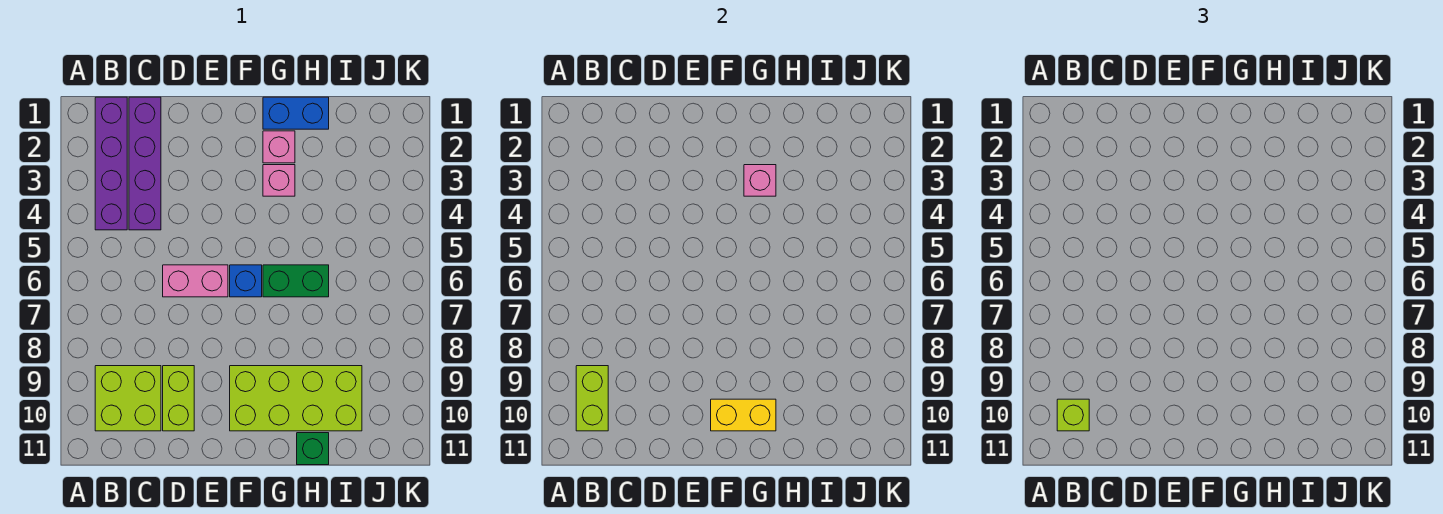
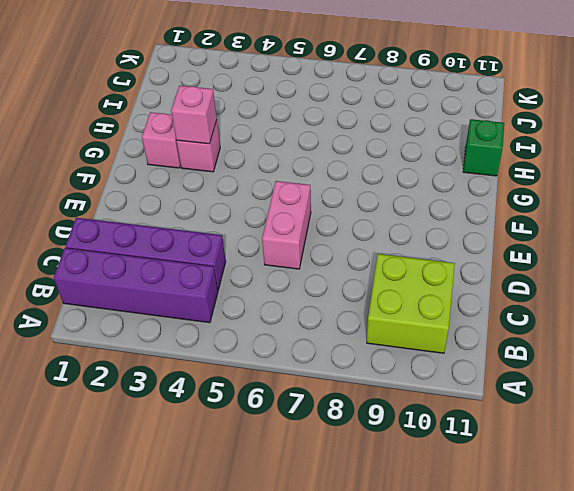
none -> lime brick D9:D10 level 1
none -> blue brick F6 level 1
none -> lime brick F9:I10 level 1

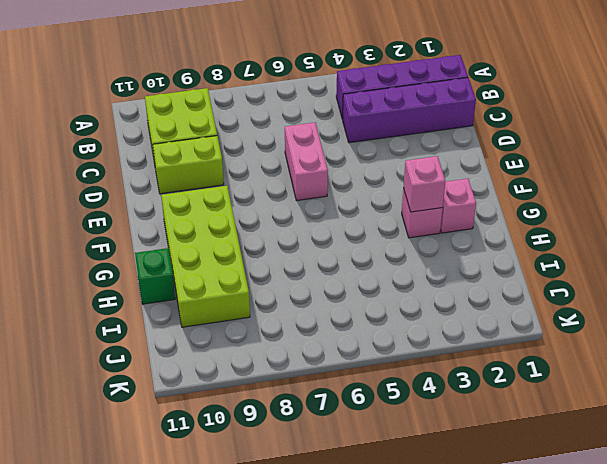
none -> blue brick F6 level 1
none -> blue brick G1:H1 level 1
none -> green brick G6:H6 level 1

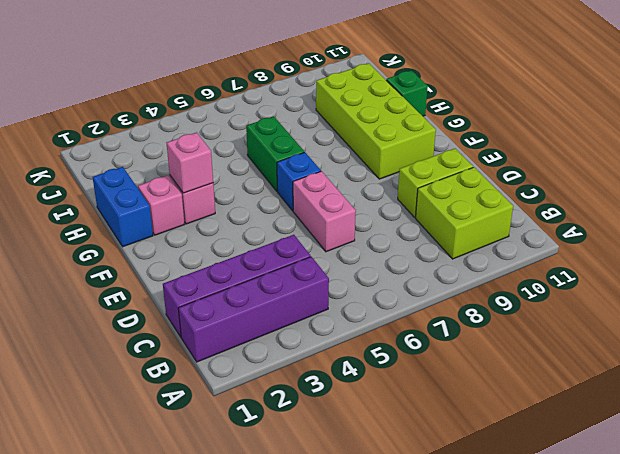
none -> lime brick B9:B10 level 2
none -> yellow brick F10:G10 level 2
none -> lime brick B10 level 3

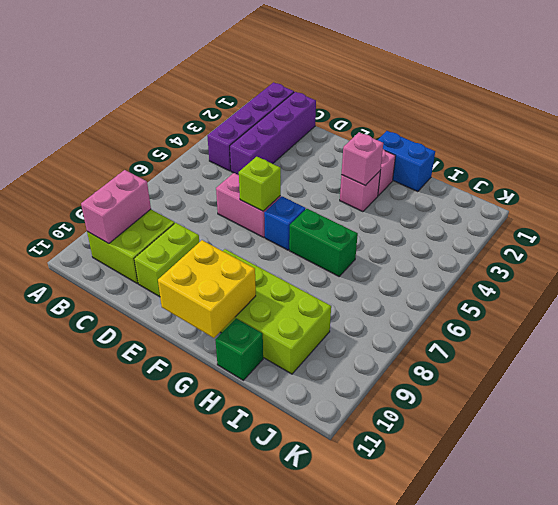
pink brick B9:B10 level 2 -> lime brick B9:B10 level 2
lime brick E6 level 2 -> lime brick B10 level 3
yellow brick F10:G11 level 2 -> yellow brick F10:G10 level 2

